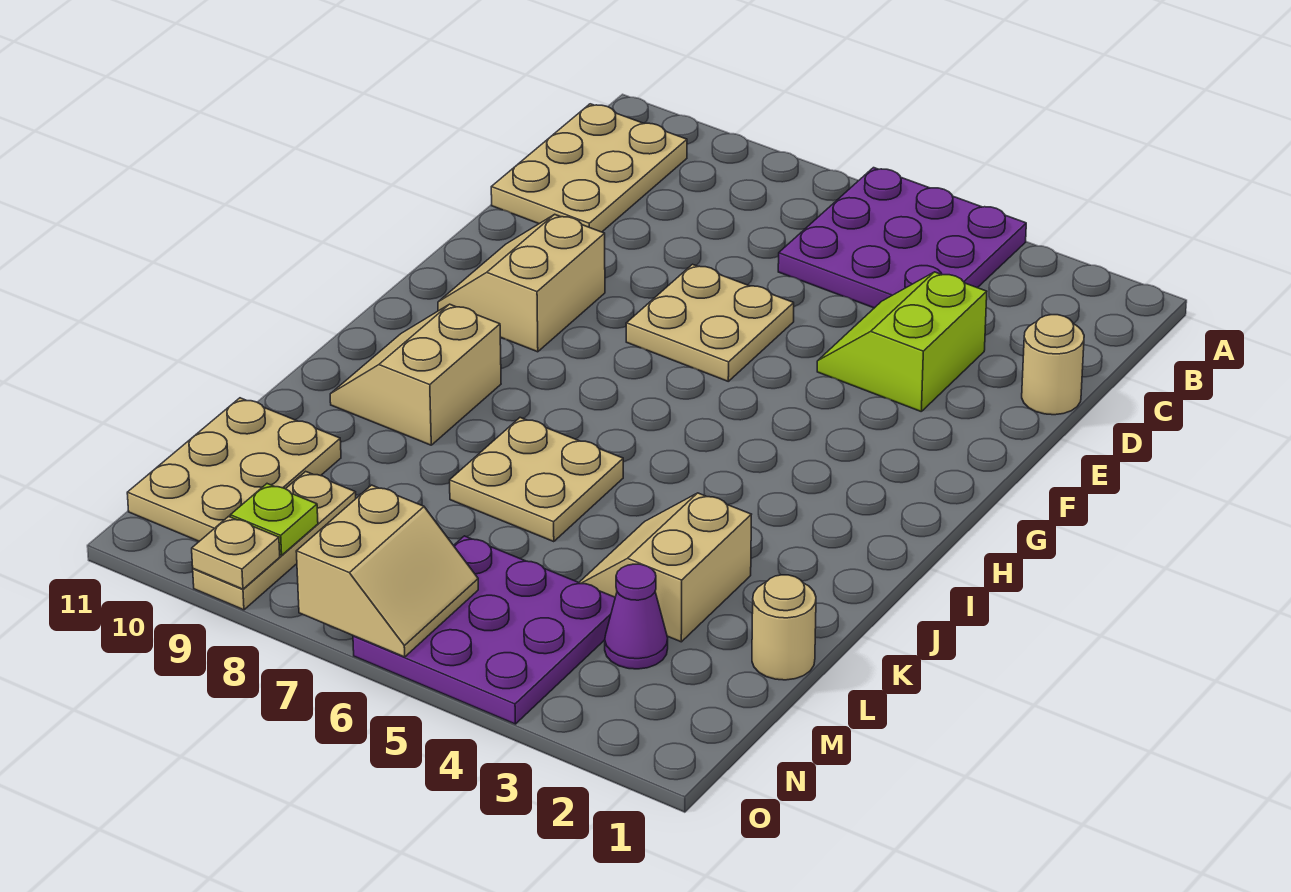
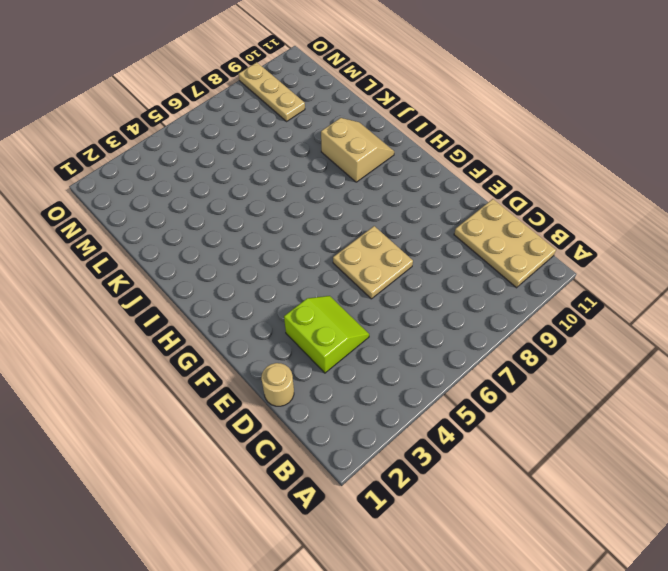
none -> purple plate A4:C6 level 1
none -> tan slope F9:G10 level 1 top 9
none -> tan plate J6:K7 level 1

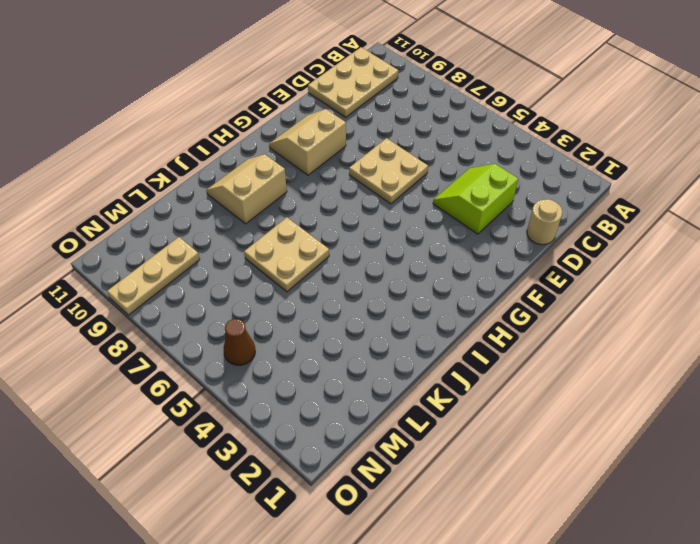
brown cone N5 level 1 -> purple plate M4:O6 level 1
none -> purple plate A4:C6 level 1
none -> tan slope K3:L4 level 1 top 3
none -> tan round brick L1 level 1

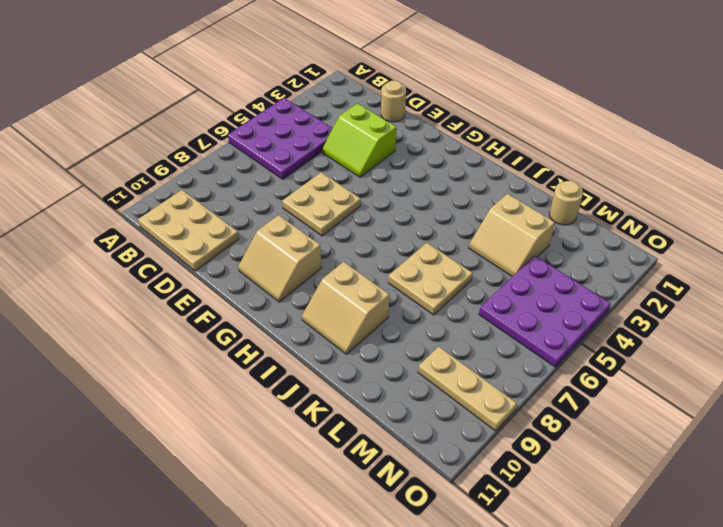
none -> tan plate L10:N11 level 1
none -> purple cone M3 level 1
none -> tan slope N6:O7 level 2 top 7

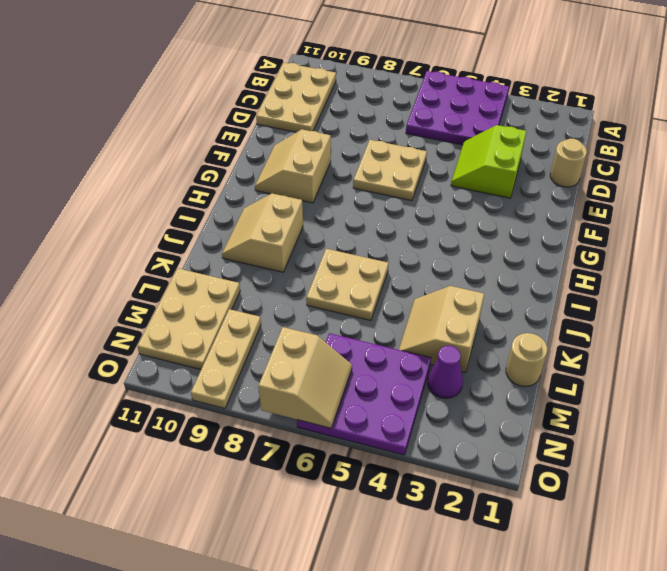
none -> lime plate N9 level 2
none -> tan plate O9 level 2

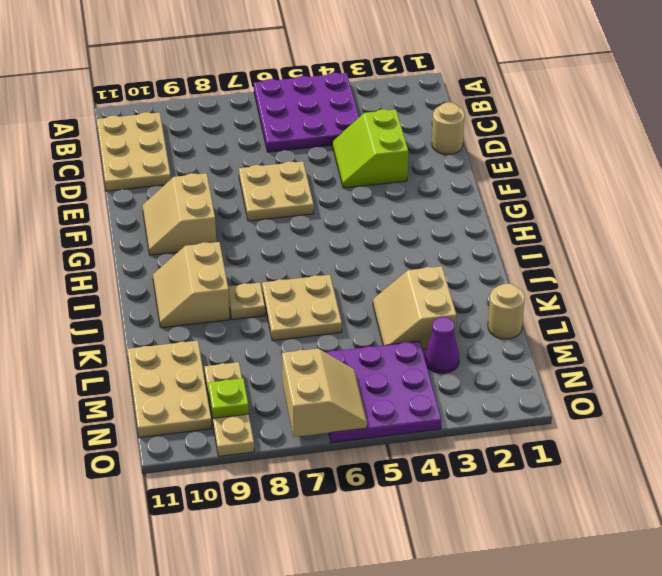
tan plate J8 level 1 -> tan plate O9 level 2

